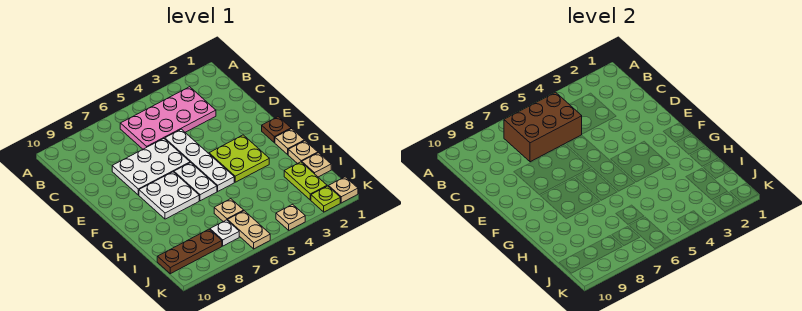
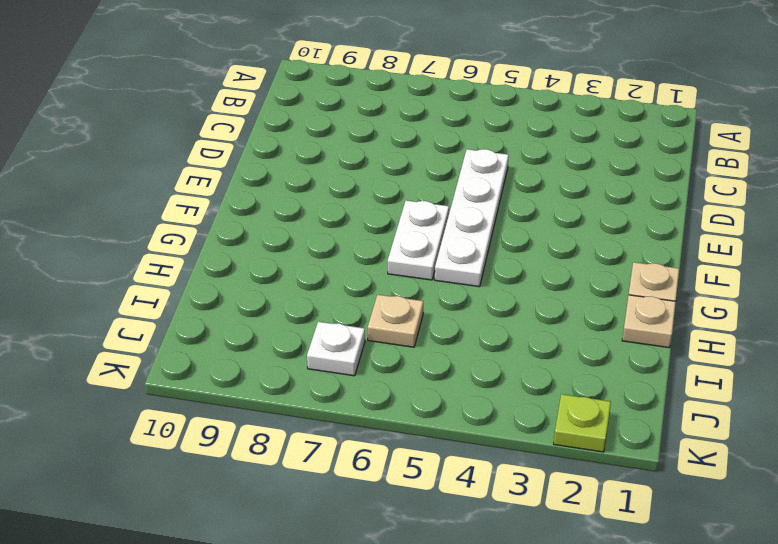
none -> pink plate B3:C6 level 1
none -> white plate D6:E8 level 1
none -> brown plate F1 level 1

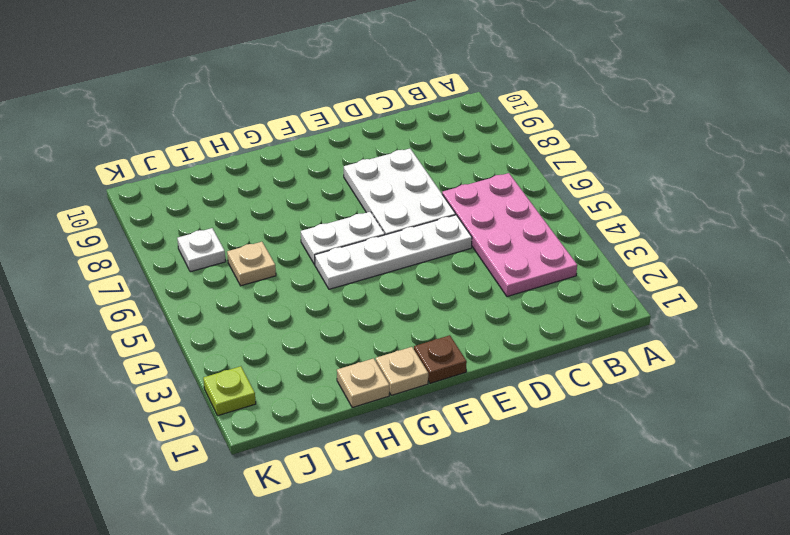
none -> lime plate F3:G4 level 1
none -> white plate F7:G8 level 1
none -> tan plate I1 level 1

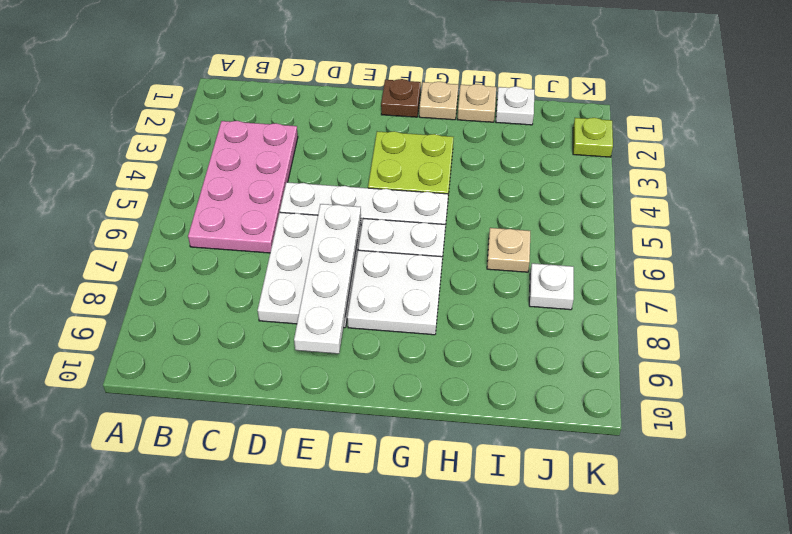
white plate E6:E9 level 2 -> none
white plate I1 level 1 -> tan plate I1 level 1
none -> lime plate I2:J2 level 1
none -> tan plate J6:K6 level 1
none -> brown plate J8:J10 level 1

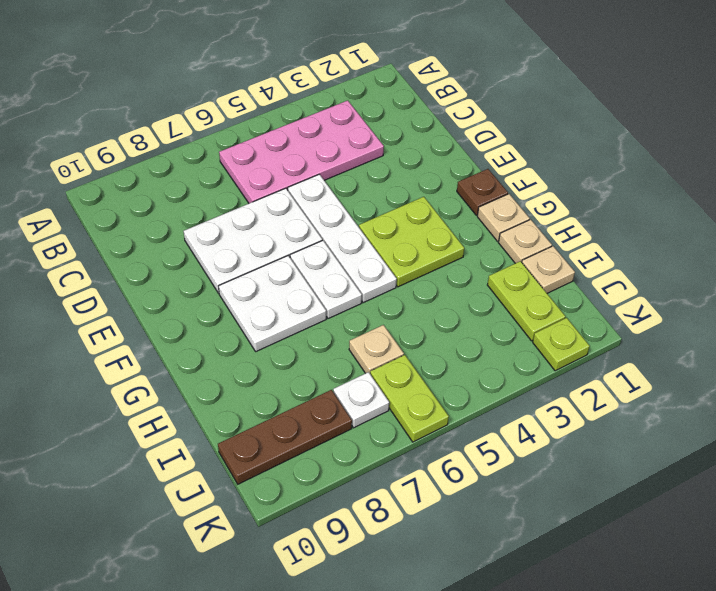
lime plate J6:K6 level 1 -> tan plate J6:K6 level 1
none -> tan plate K1 level 1
none -> tan plate K4 level 1
none -> brown brick B5:C7 level 2

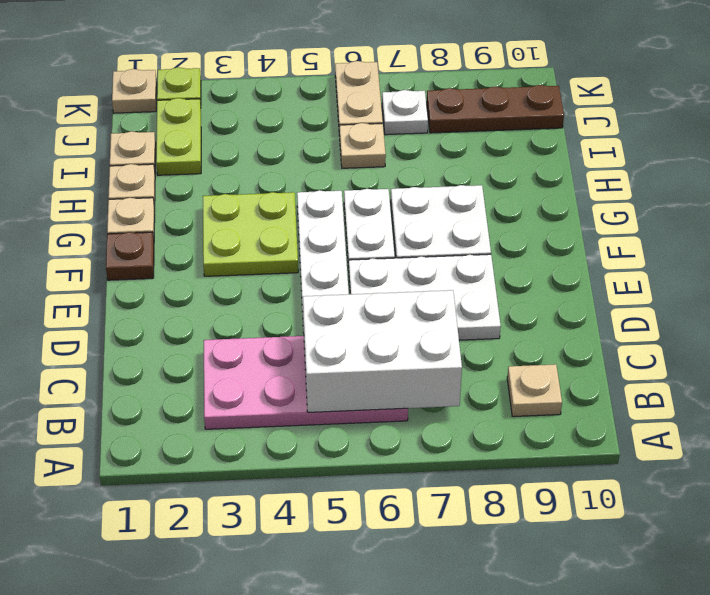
white brick B5:C7 level 2 -> brown brick B5:C7 level 2
tan plate B9 level 1 -> tan plate K4 level 1

